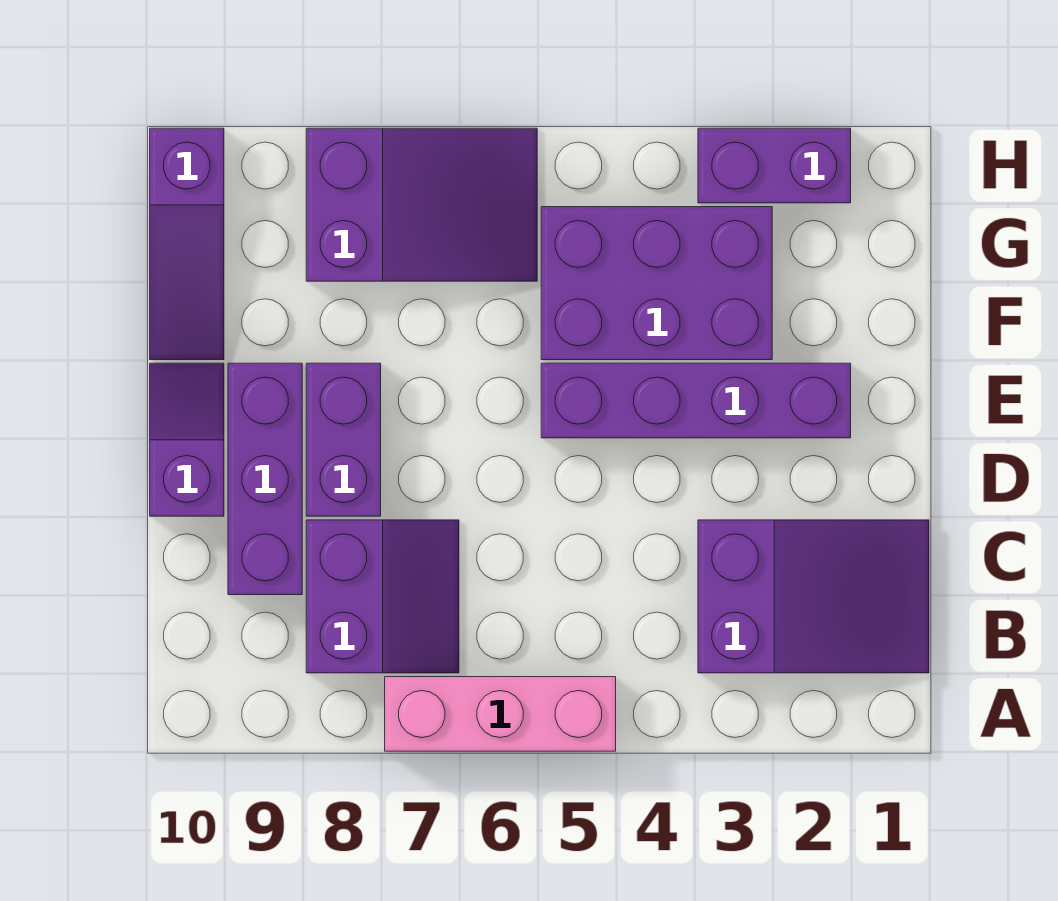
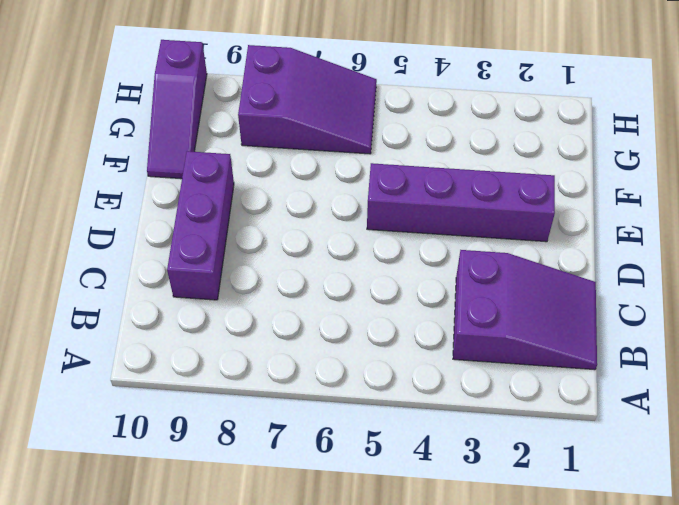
none -> pink brick A5:A7 level 1
none -> purple slope B7:C8 level 1 top 8

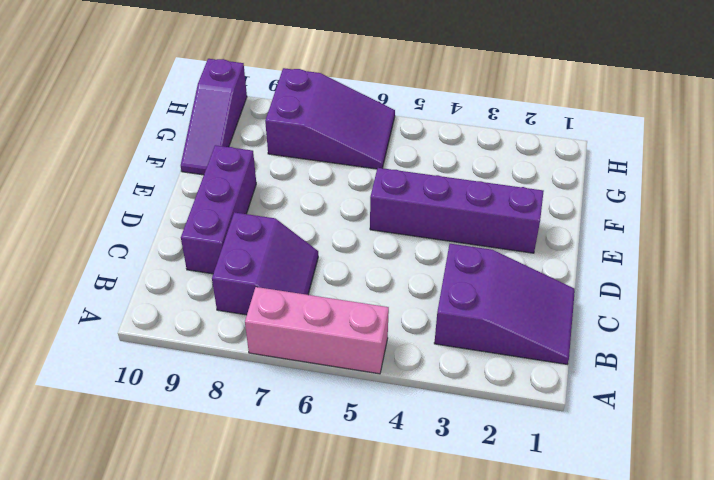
none -> purple brick D8:E8 level 1
none -> purple slope D10:E10 level 1 top D

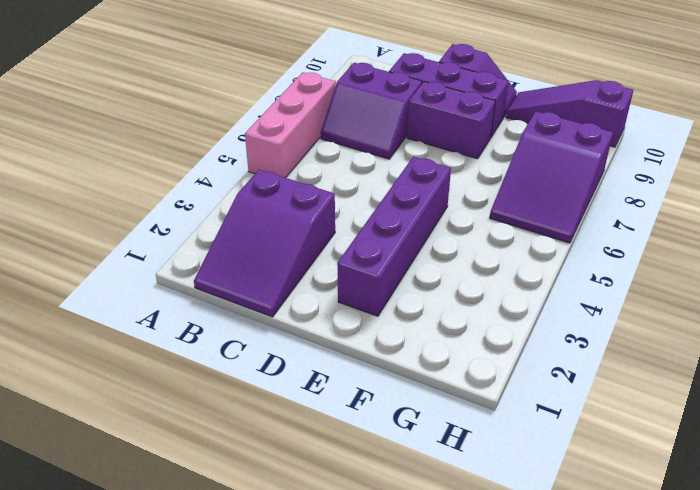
none -> purple brick F3:G5 level 1
none -> purple brick H2:H3 level 1

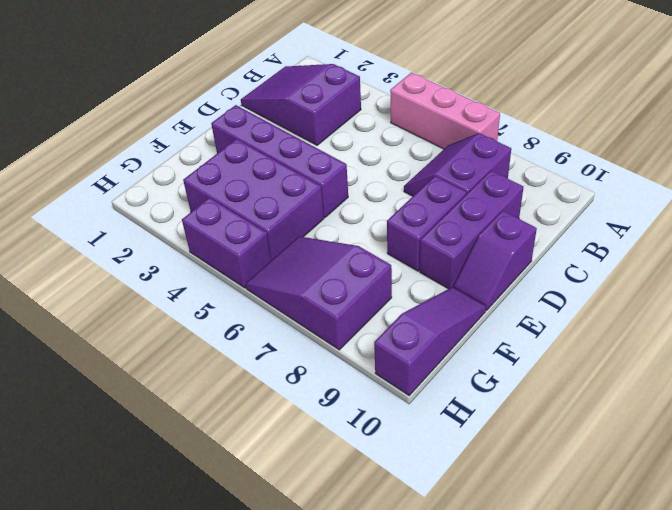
purple brick H4:H5 level 1 -> purple brick H2:H3 level 1

